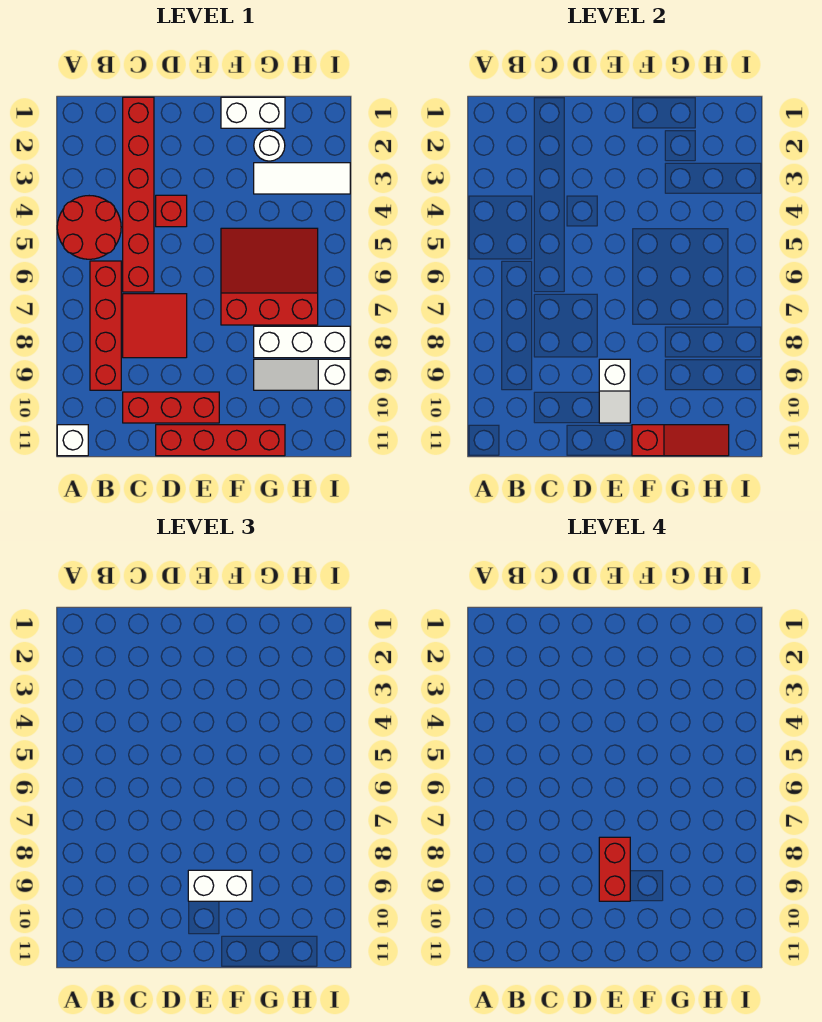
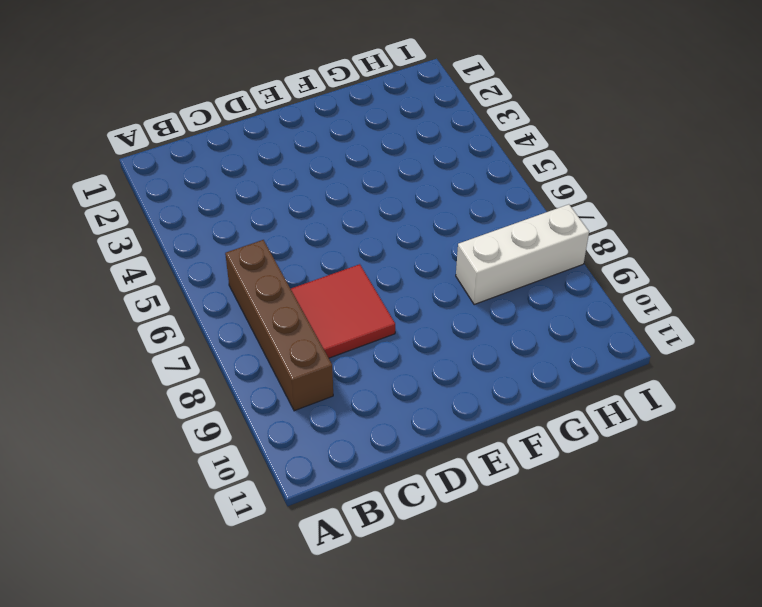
brown brick B6:B9 level 1 -> red brick B6:B9 level 1
none -> red round brick A4:B5 level 1
none -> white brick A11 level 1
none -> red brick C1:C6 level 1

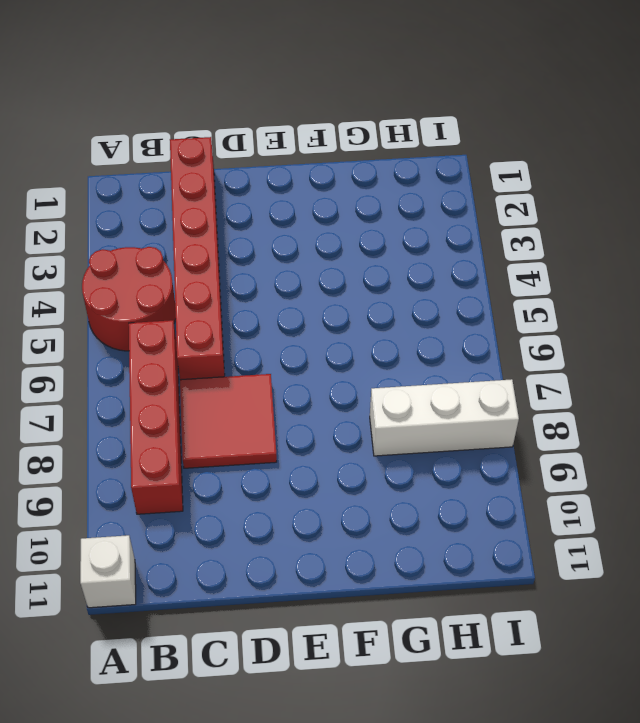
none -> red brick C10:E10 level 1
none -> red brick D4 level 1
none -> red brick D11:G11 level 1

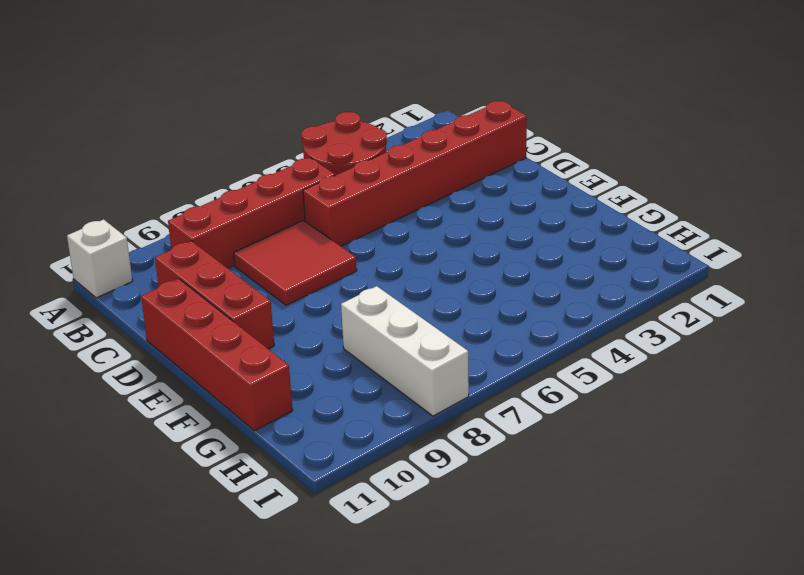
none -> red brick D4 level 1
none -> white brick F1:G1 level 1
none -> red slope F5:H7 level 1 top 7

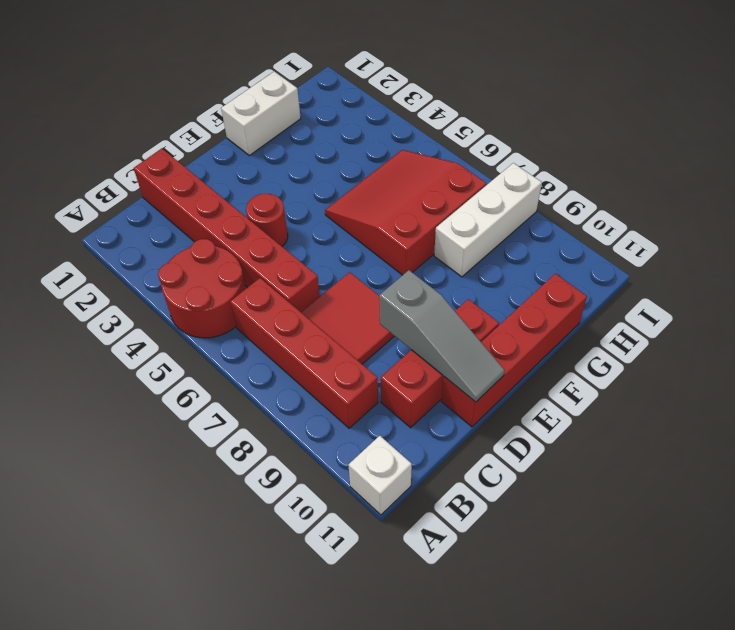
red round brick D4 level 1 -> red brick D4 level 1
grey slope D9:D11 level 2 top 9 -> none
none -> white round brick G2 level 1
none -> white tile G3:I3 level 1
none -> white slope G9:I9 level 1 top I

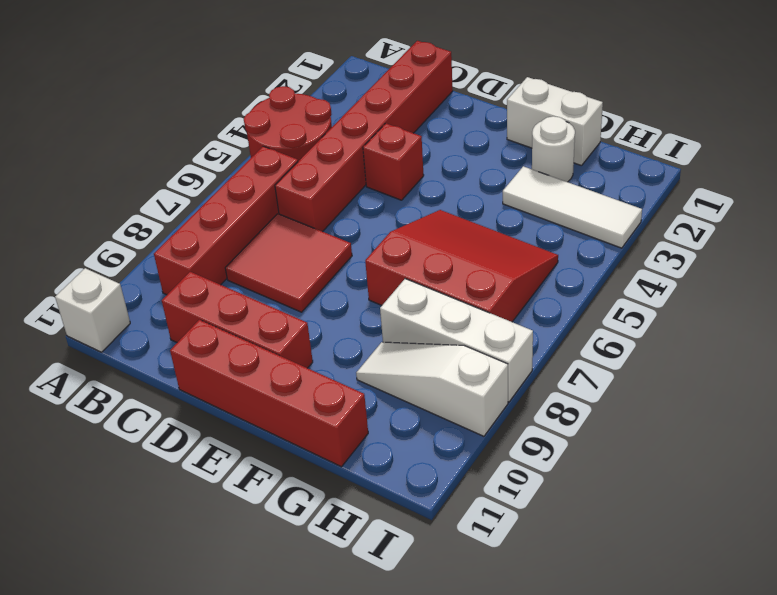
none -> white slope E9:E10 level 2 top 9
none -> red slope F11:H11 level 2 top F
none -> white brick E9:F9 level 3

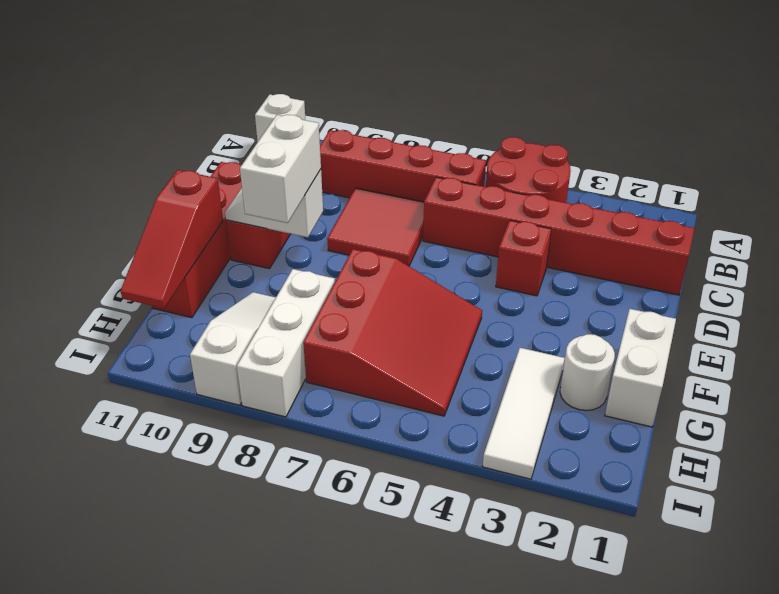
none -> red brick E8:E9 level 4

